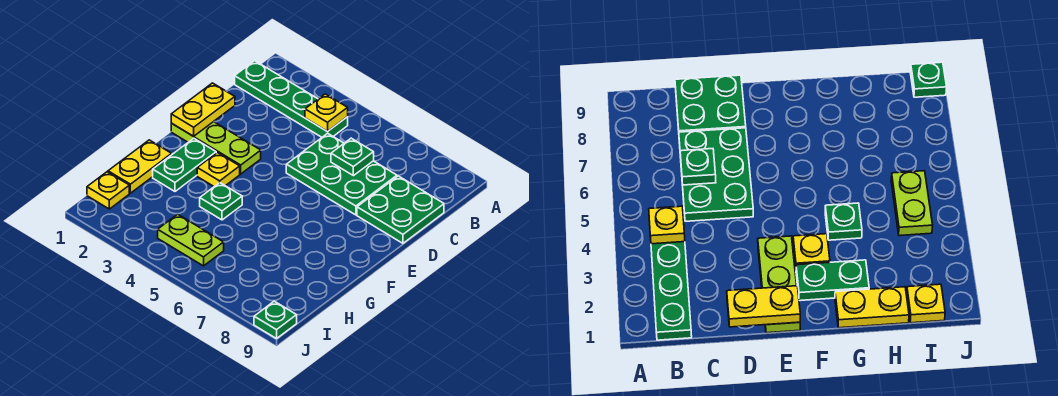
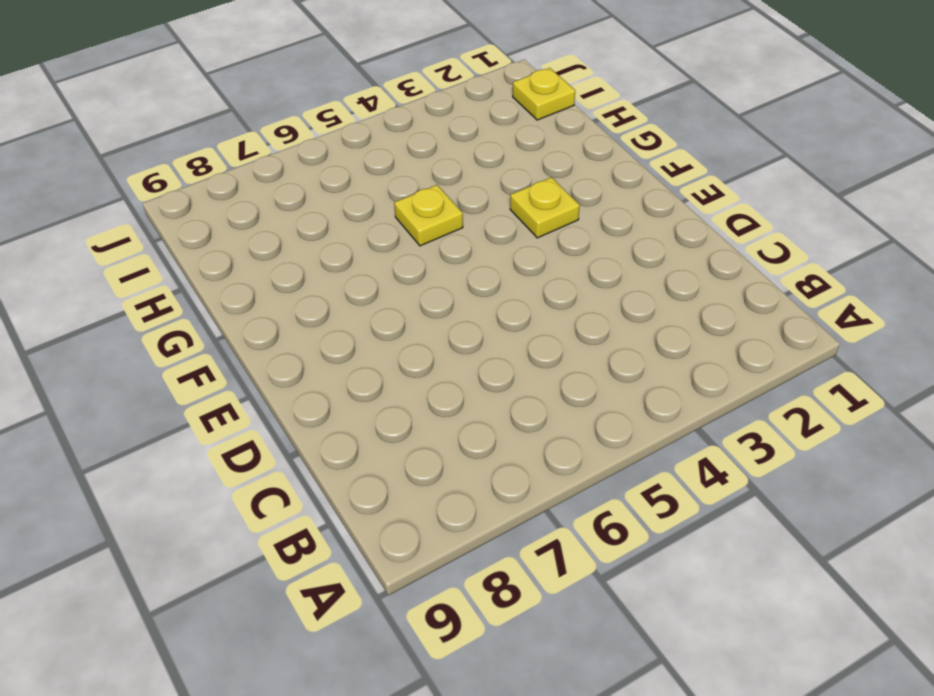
yellow plate G5 level 1 -> yellow plate B4 level 2
none -> green plate B1:B4 level 1
none -> green plate C5:D7 level 1
none -> green plate C8:D9 level 1

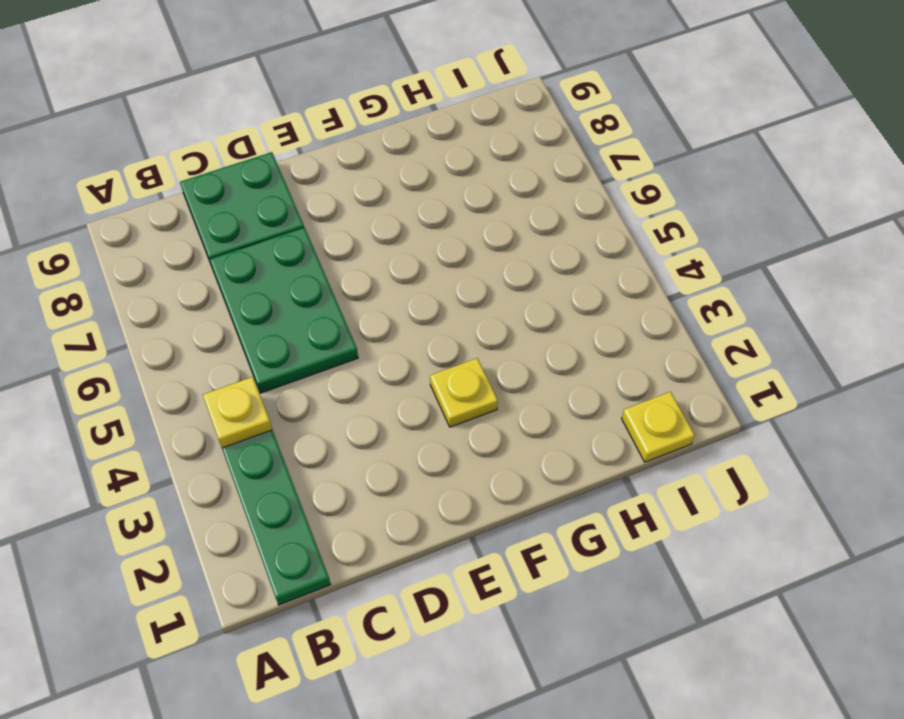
none -> lime plate E1:E3 level 1
none -> green plate F2:G2 level 1
none -> yellow plate G1:H1 level 1

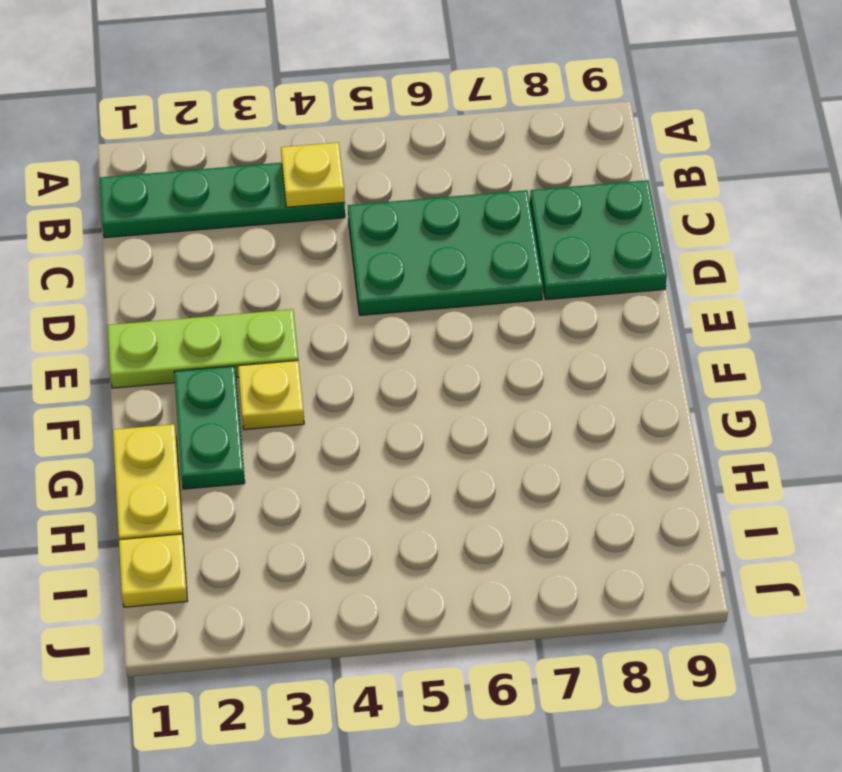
none -> green plate G4 level 1
none -> lime plate I4:I5 level 1
none -> green plate J9 level 1

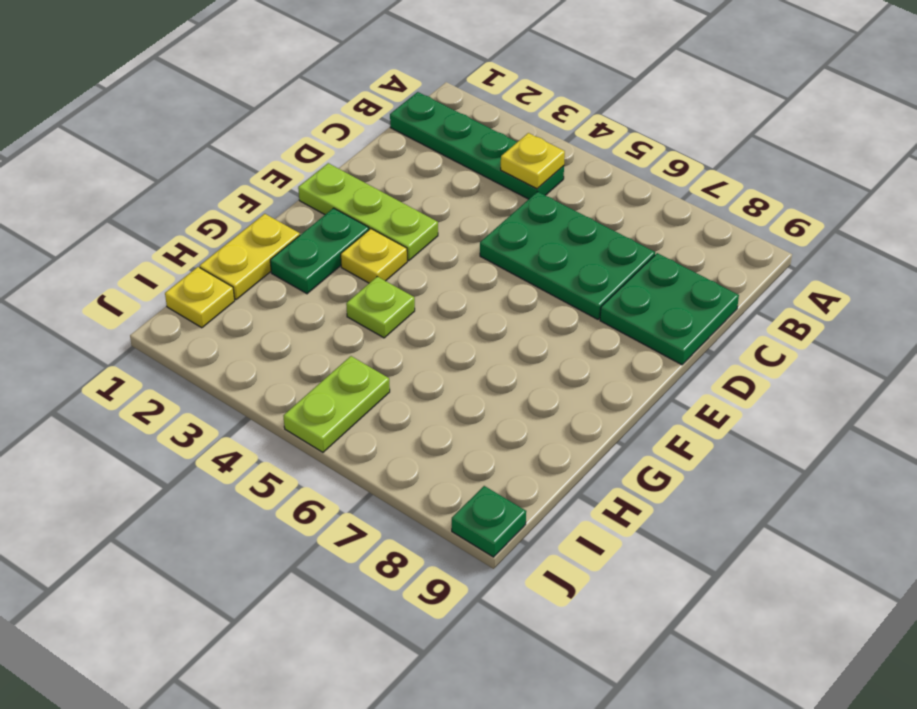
lime plate G4 level 1 -> green plate G4 level 1
lime plate I5:J5 level 1 -> lime plate I4:I5 level 1
none -> green plate C6 level 2
none -> yellow plate D1:E1 level 2

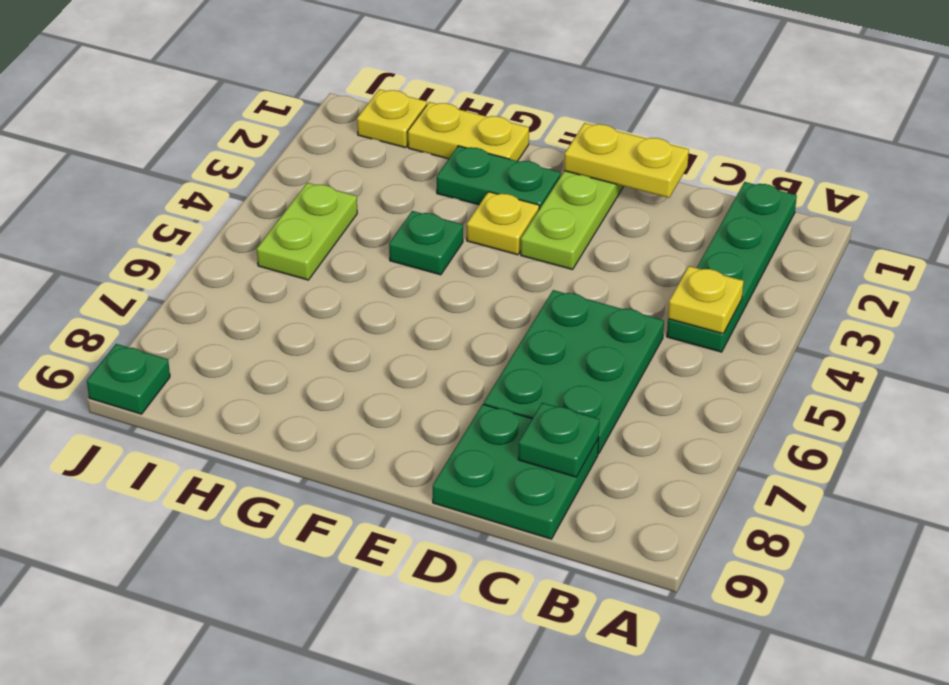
green plate C8 level 2 -> green plate C6 level 2

